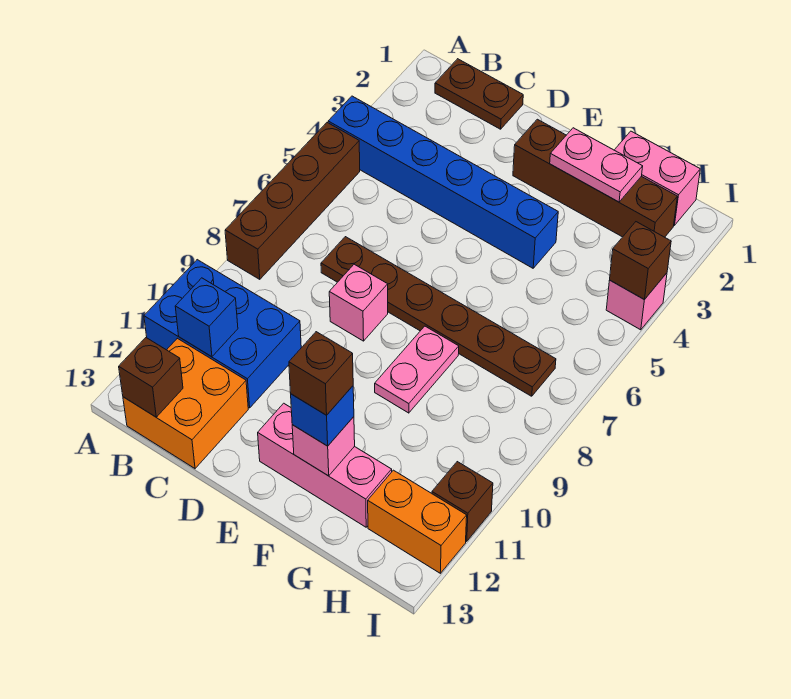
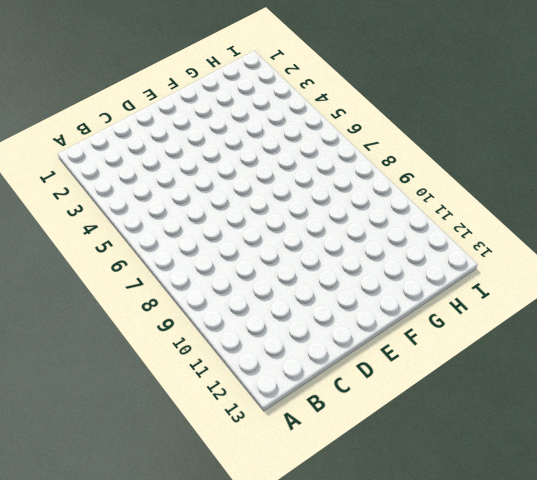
none -> blue brick A4:F4 level 1
none -> brown brick A5:A8 level 1
none -> blue brick A10:C11 level 1

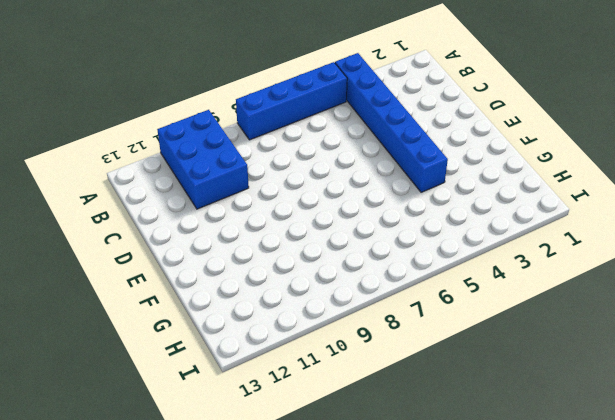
blue brick A5:A8 level 1 -> brown brick A5:A8 level 1
none -> brown plate B1:C1 level 1
none -> orange brick B12:C13 level 1
none -> brown plate C7:H7 level 1

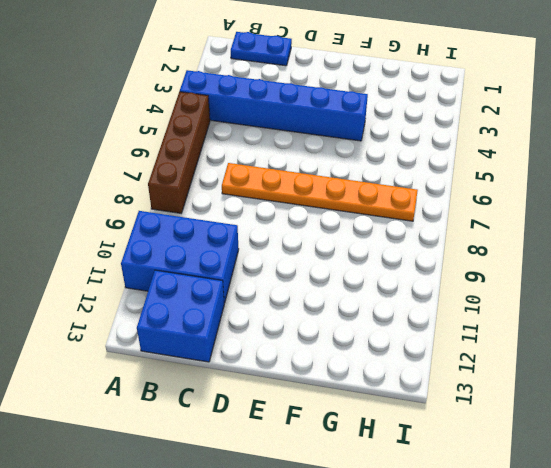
blue plate B1:C1 level 1 -> brown plate B1:C1 level 1
blue brick B12:C13 level 1 -> orange brick B12:C13 level 1
orange plate C7:H7 level 1 -> brown plate C7:H7 level 1
none -> pink brick D8 level 1
none -> brown brick E2:H2 level 1
none -> pink brick E12:G12 level 1

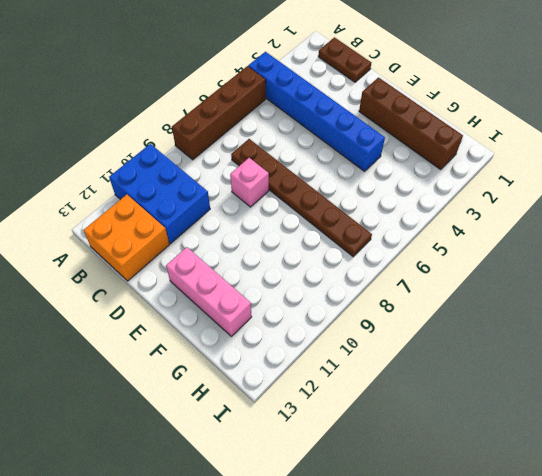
none -> pink plate F8:F9 level 1
none -> pink brick G1:H1 level 1
none -> orange brick H12:I12 level 1

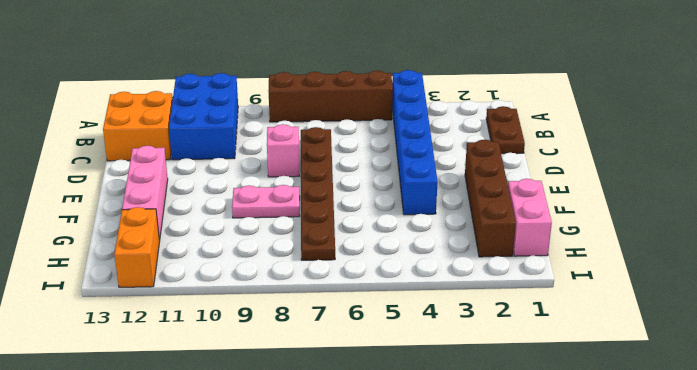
none -> pink brick I4 level 1
none -> brown brick I11 level 1
none -> blue brick B11 level 2

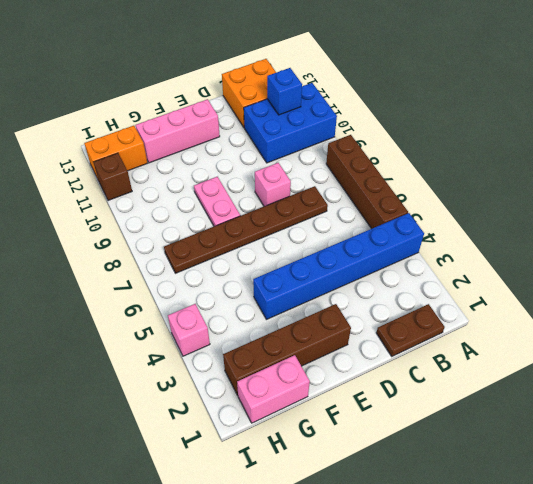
none -> brown brick B13 level 2
none -> pink plate F2:G2 level 2
none -> pink brick F12 level 2

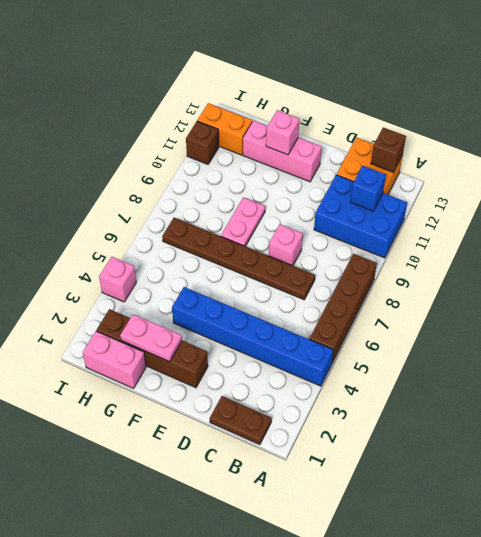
none -> brown brick I4 level 2
none -> blue brick F12 level 3
none -> brown brick F12 level 4

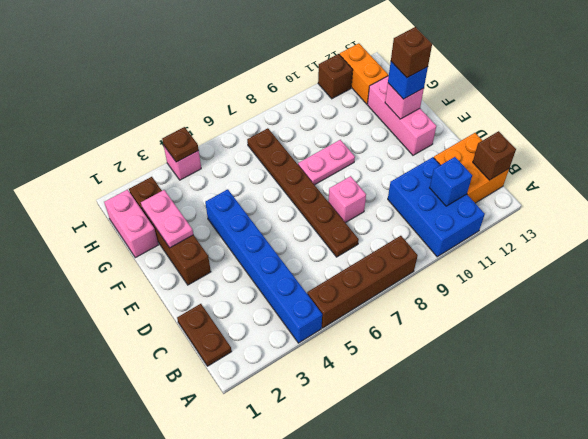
brown plate I4 level 2 -> brown brick I4 level 2

